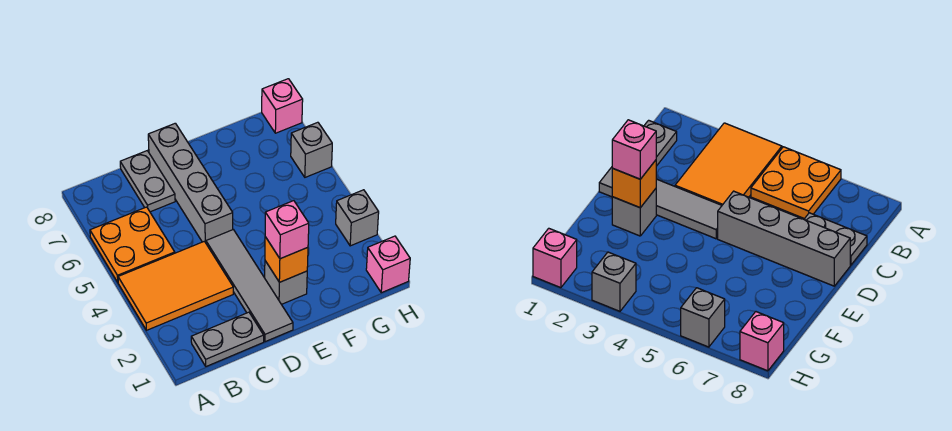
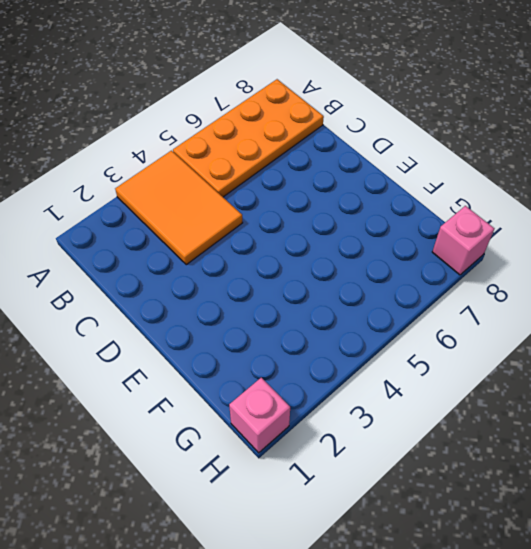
orange plate A5:B8 level 1 -> orange plate A5:B6 level 1
none -> grey plate B1:C1 level 1
none -> grey plate C7:C8 level 1
none -> grey tile D1:D4 level 1

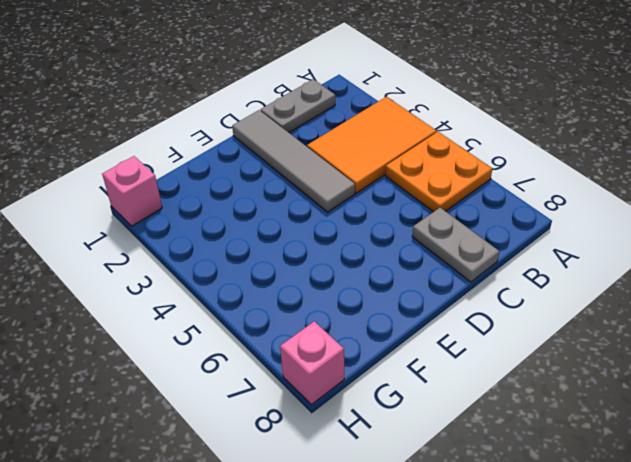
none -> grey brick D5:D8 level 1
none -> grey brick E2 level 1
none -> grey brick H3 level 1

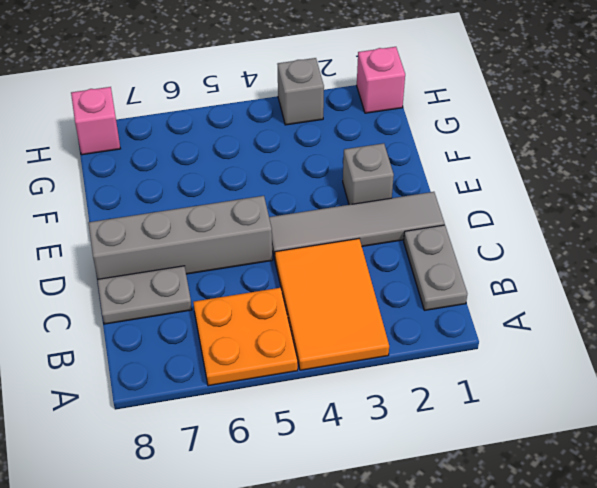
none -> grey brick H6 level 1
none -> orange brick E2 level 2
none -> pink brick E2 level 3

